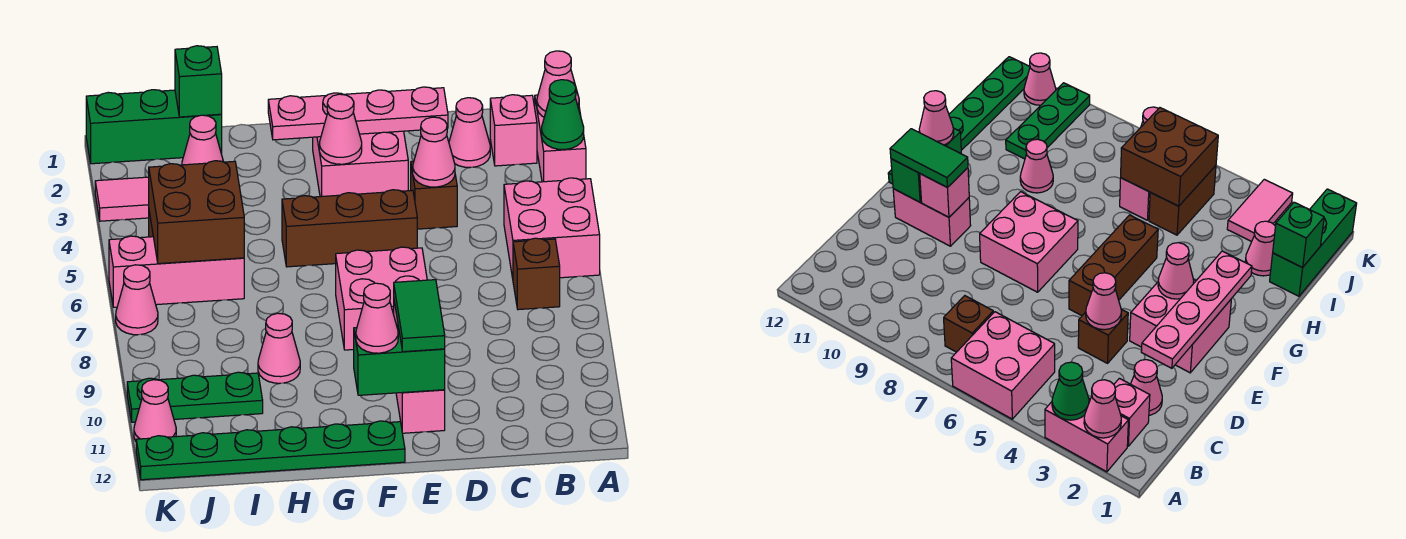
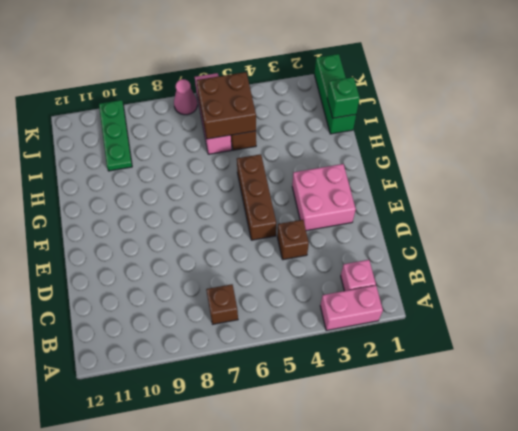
none -> pink brick A5:B6 level 1
none -> pink cone C2 level 1
none -> pink brick E7:F8 level 1
none -> pink brick E10:E11 level 1

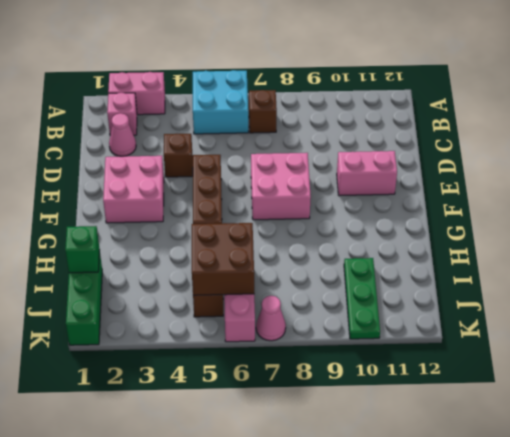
cyan brick A5:B6 level 1 -> pink brick A5:B6 level 1
none -> green plate F12:K12 level 1
none -> pink cone H9 level 1
none -> pink cone I2 level 1
none -> pink tile J3:K3 level 1

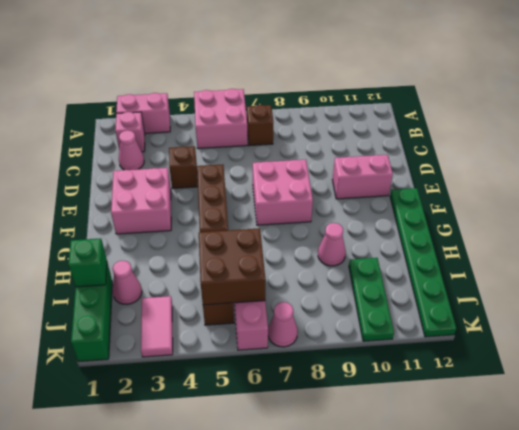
none -> pink cone K11 level 1
none -> pink cone A2 level 2
none -> green cone A3 level 2
none -> pink plate D2:G2 level 2

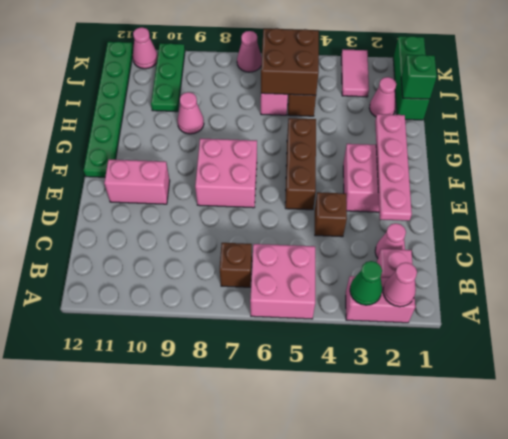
none -> pink cone D4 level 2
none -> pink brick E10 level 2
none -> green brick E11:F11 level 2
none -> pink cone F3 level 2

